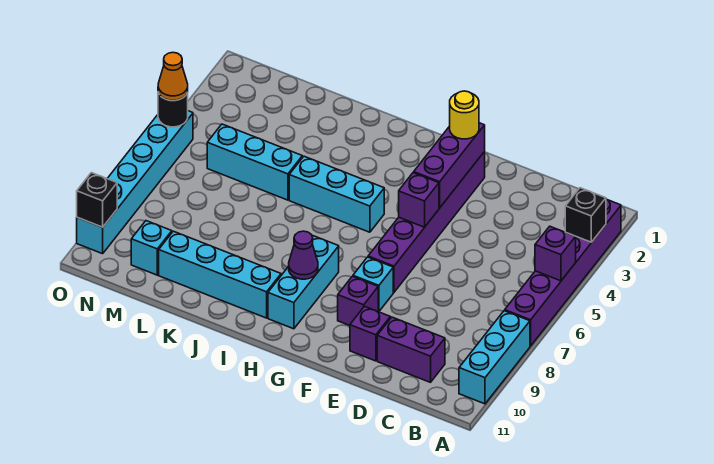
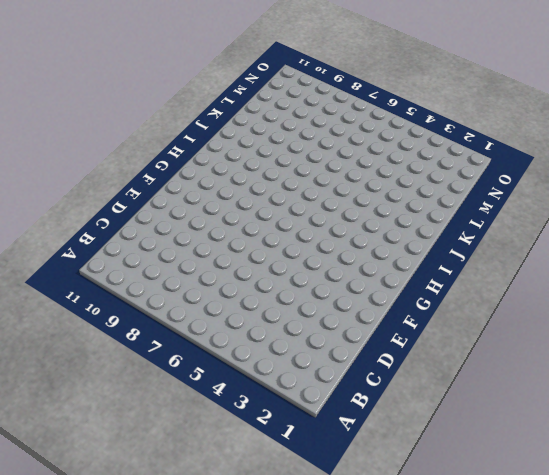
none -> purple brick A2:A7 level 1
none -> cyan brick A8:A10 level 1
none -> purple brick C10:D10 level 1

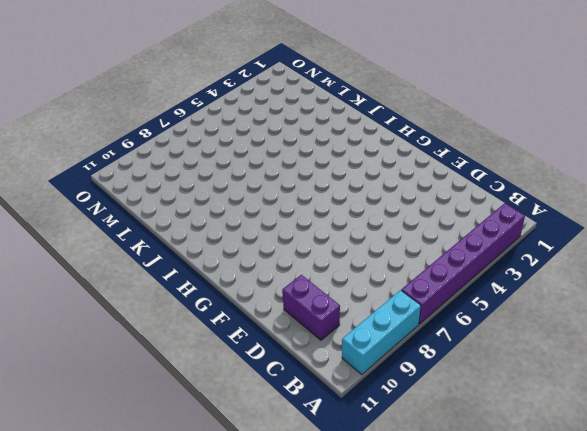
none -> purple brick E10 level 1
none -> purple brick F2:F7 level 1
none -> cyan brick F8 level 1

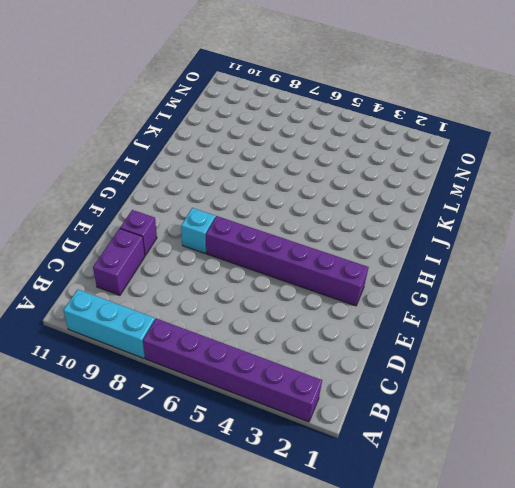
none -> purple brick F9 level 1
none -> cyan brick H5:J5 level 1
none -> cyan brick H8:H10 level 1

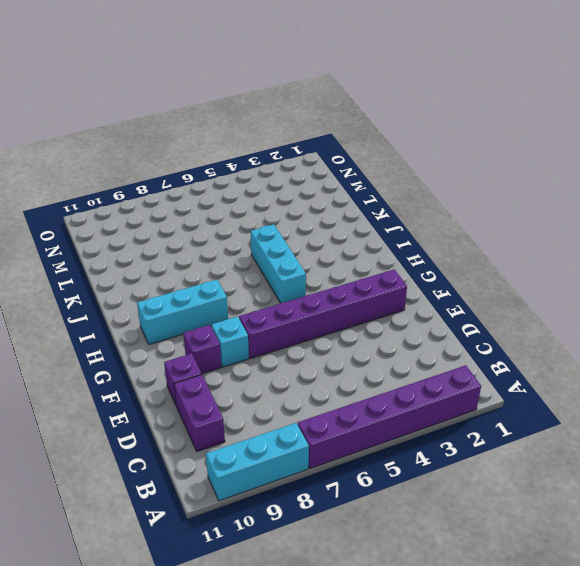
none -> cyan brick I10:L10 level 1
none -> cyan brick K5:M5 level 1
none -> cyan brick M10 level 1

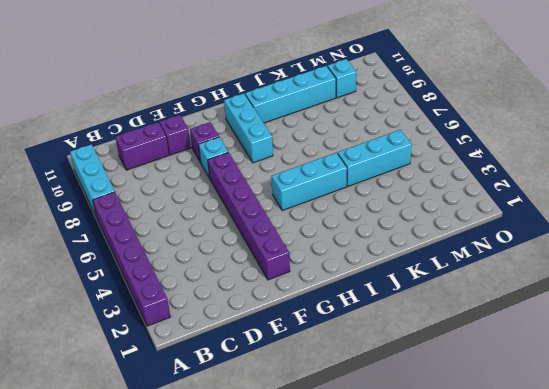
none -> cyan brick O5:O10 level 1
none -> black brick A3 level 2
none -> purple brick A5 level 2

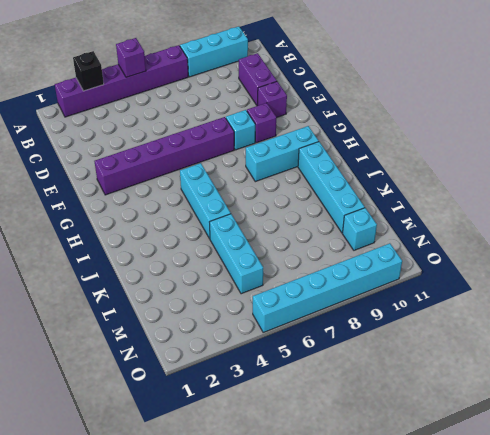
none -> purple brick F2:F4 level 2
none -> purple brick F5 level 2
none -> purple cone H9 level 2

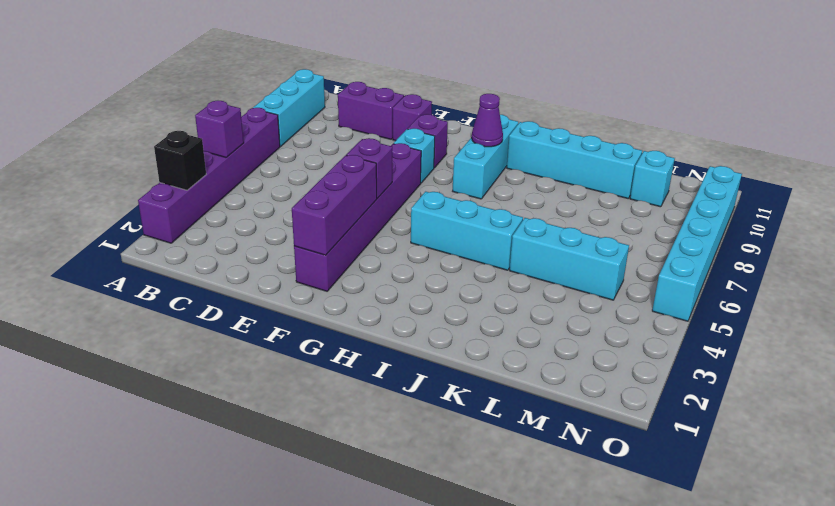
none -> black round brick O5 level 2
none -> black brick O10 level 2
none -> yellow round brick F2 level 3

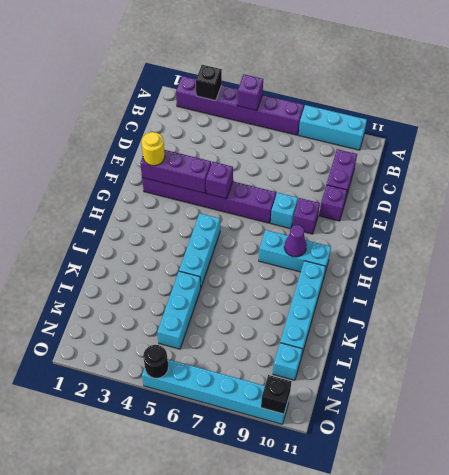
none -> orange cone O5 level 3

